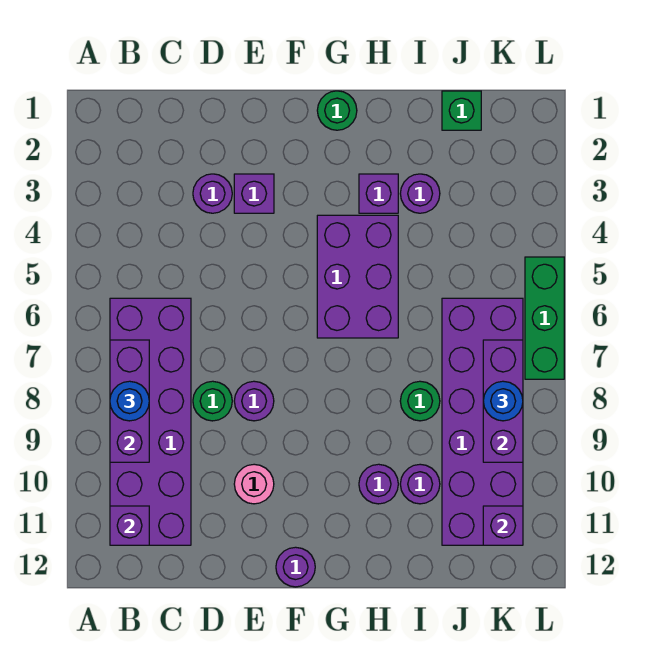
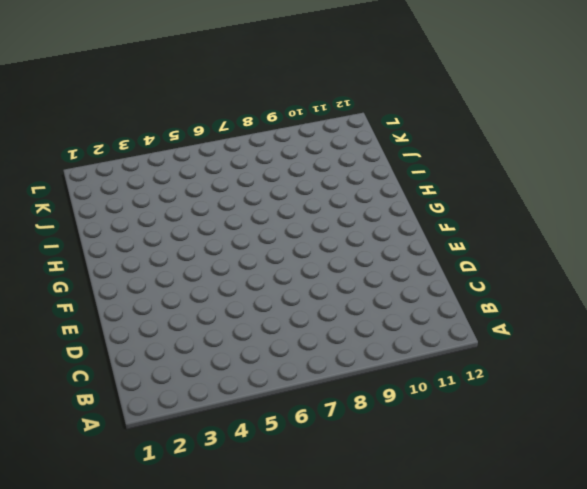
none -> purple brick B6:C11 level 1
none -> purple round brick D3 level 1
none -> green round brick D8 level 1

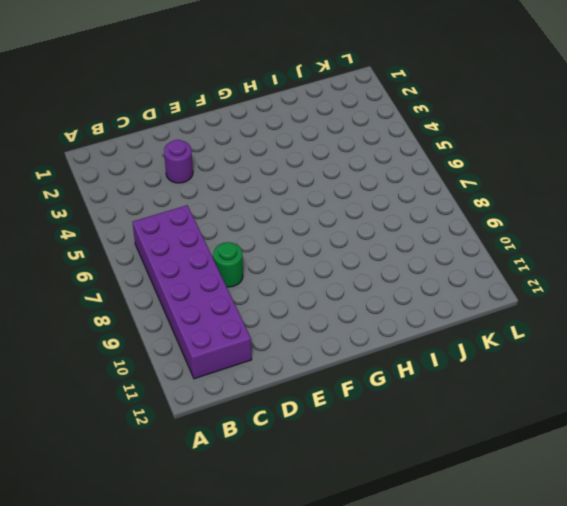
none -> purple brick E3 level 1
none -> purple round brick E8 level 1
none -> pink round brick E10 level 1

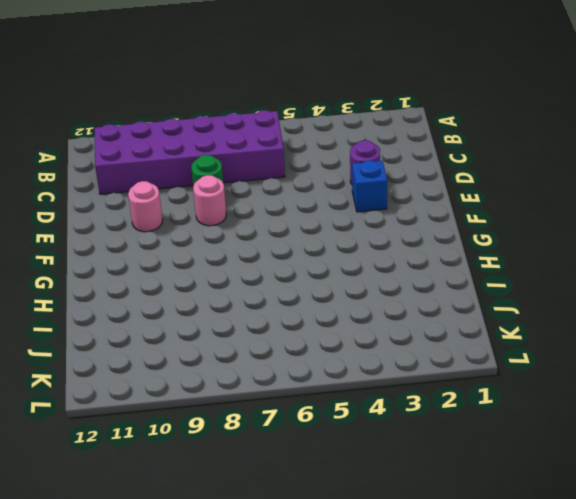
blue brick E3 level 1 -> purple brick E3 level 1
pink round brick E8 level 1 -> purple round brick E8 level 1
none -> purple round brick F12 level 1
none -> green round brick G1 level 1
none -> purple brick G4:H6 level 1

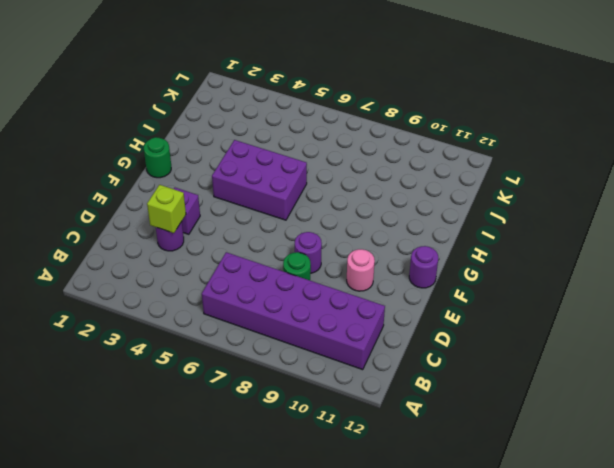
lime brick D3 level 2 -> none
none -> purple brick H3 level 1
none -> purple round brick H10 level 1
none -> purple round brick I3 level 1

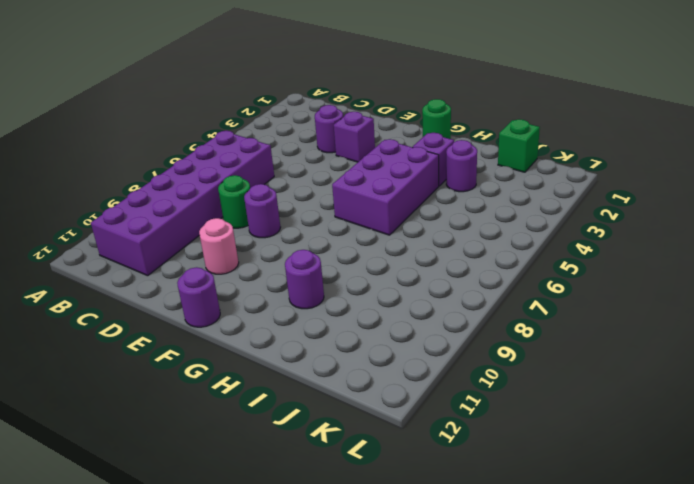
none -> green round brick I8 level 1
none -> purple round brick I10 level 1
none -> purple brick J6:K11 level 1

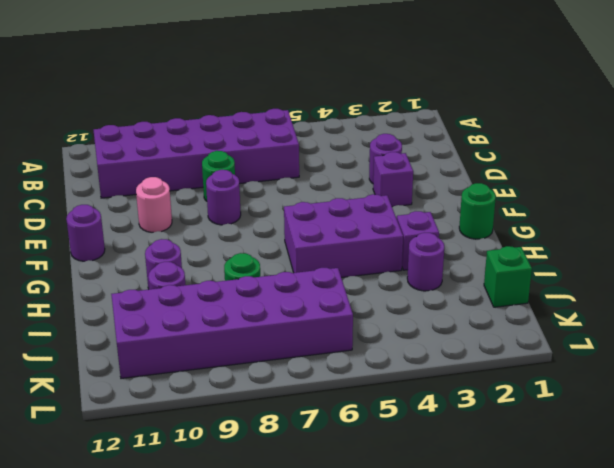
none -> green brick L5:L7 level 1
none -> purple brick B7:B9 level 2
none -> purple brick B11 level 2

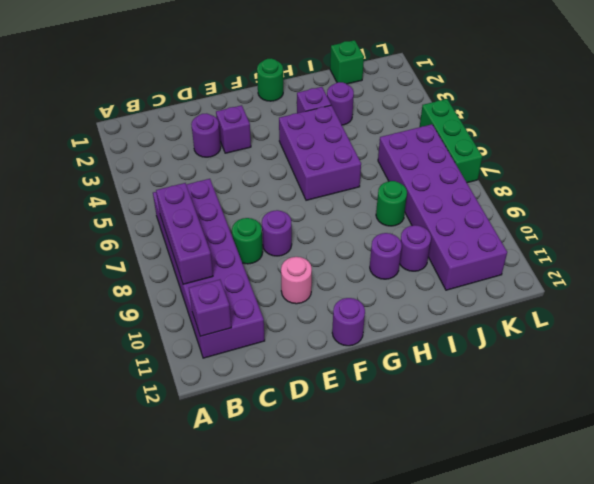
none -> purple brick K7:K9 level 2
none -> purple brick K11 level 2
none -> blue round brick B8 level 3

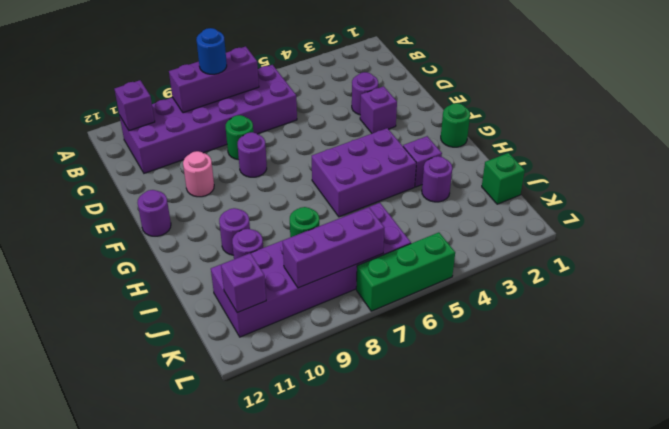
none -> blue round brick K8 level 3

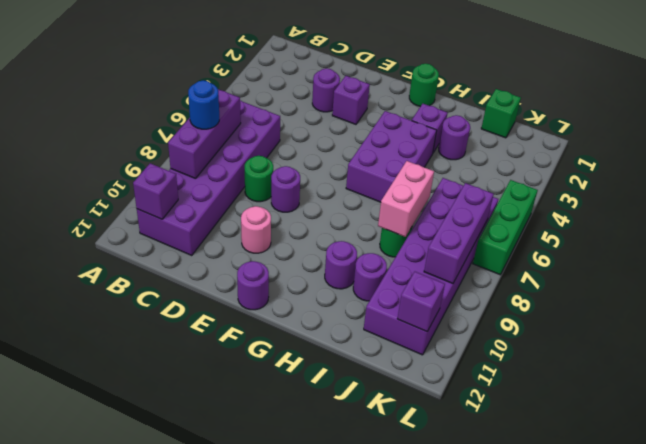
pink brick I7:I8 level 2 -> none
none -> blue round brick K8 level 3

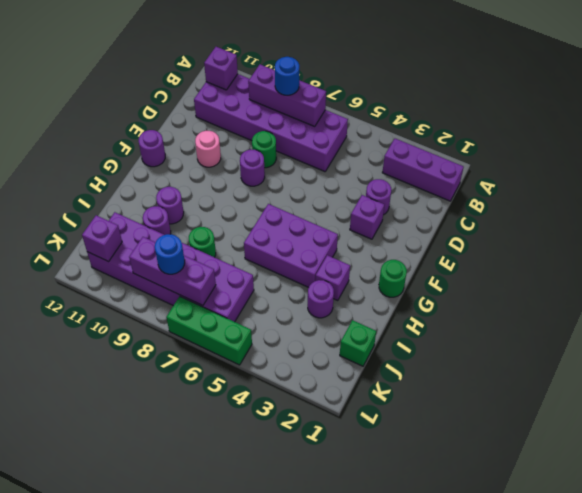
purple brick B1:B3 level 1 -> none

